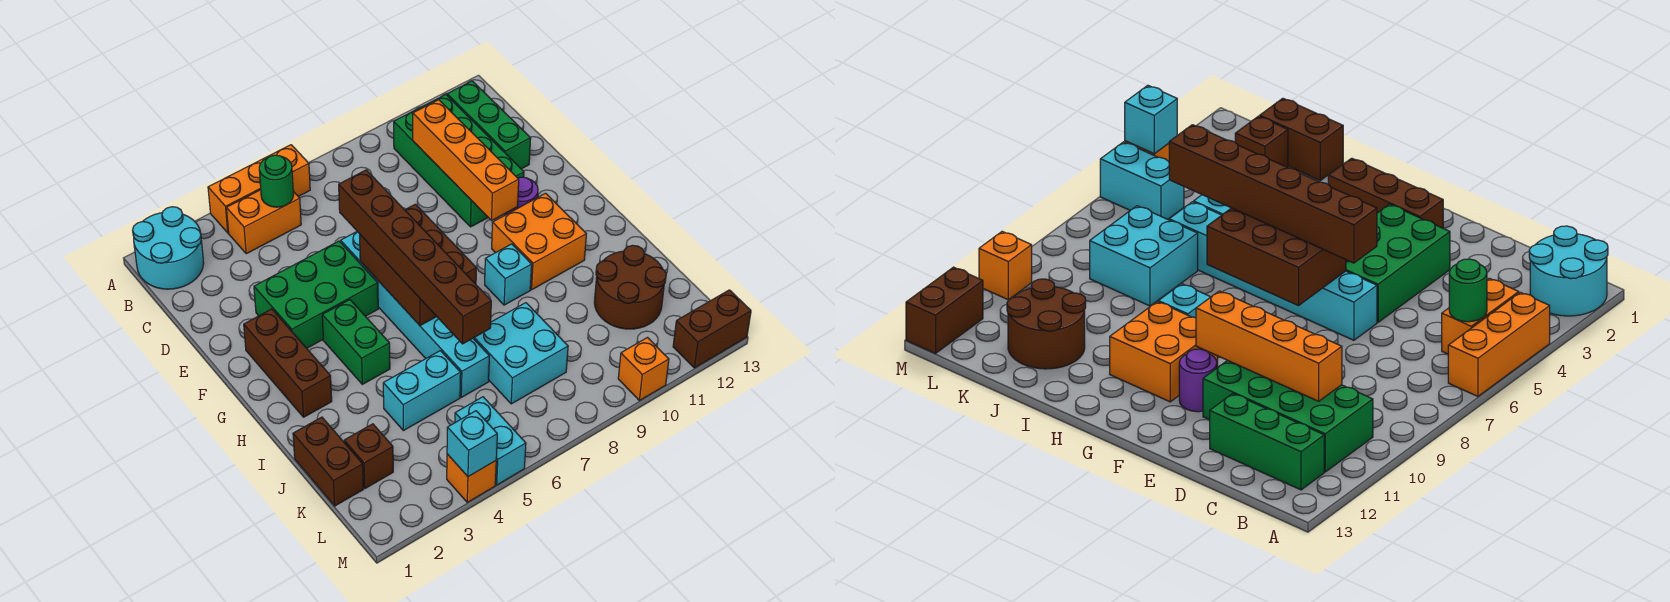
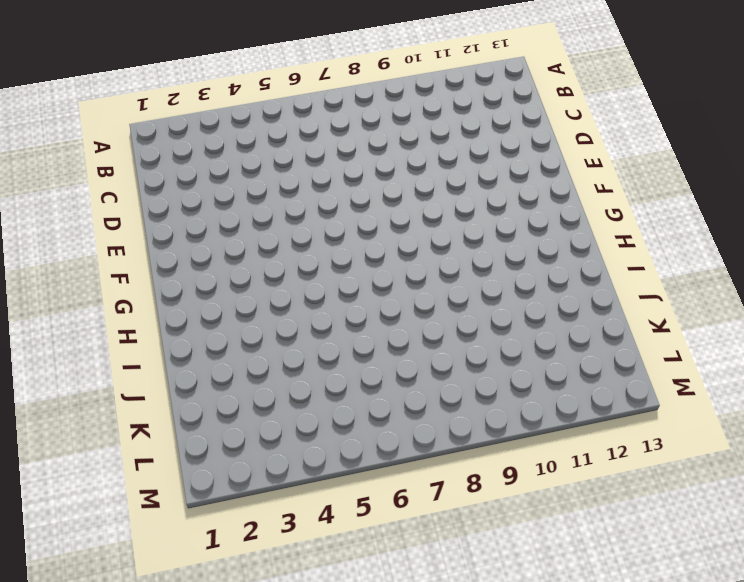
none -> cyan round brick A1:B2 level 1
none -> orange brick A4:A6 level 1
none -> orange brick B4:B5 level 1

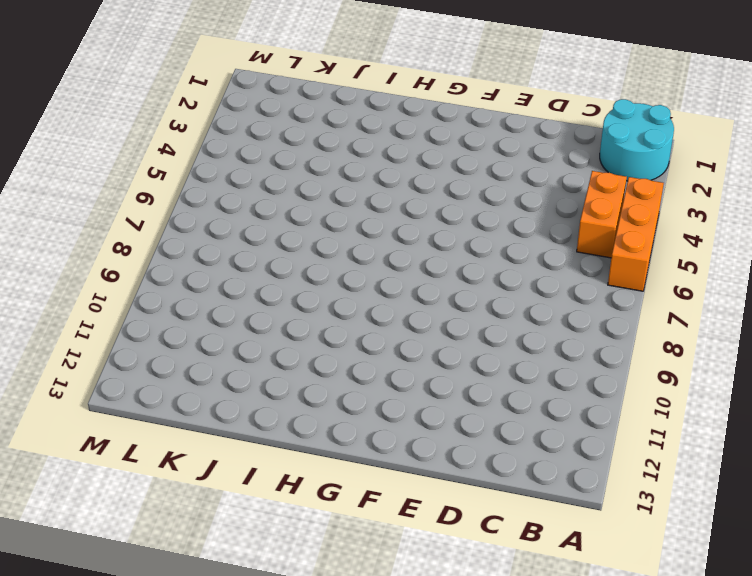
none -> green brick B10:E11 level 1
none -> green brick B12:D12 level 1
none -> green brick E3:F5 level 1

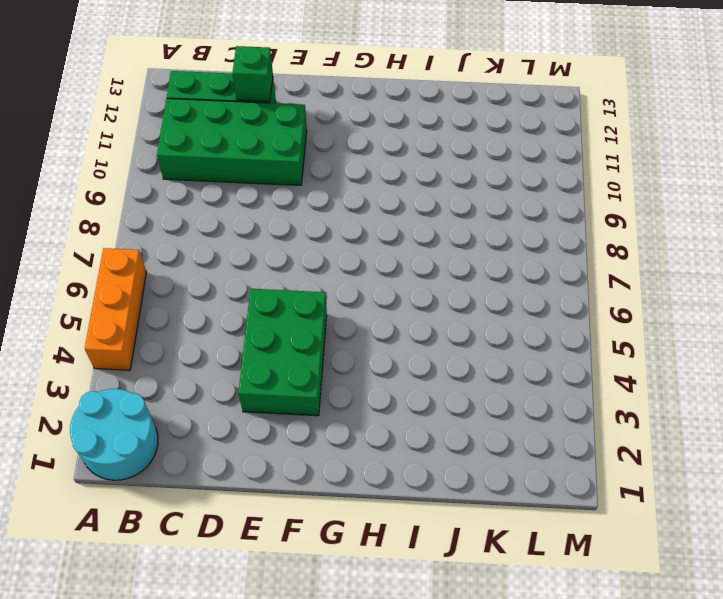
green brick D12 level 2 -> none
none -> orange brick B4:B5 level 1
none -> cyan brick E6:J6 level 1
none -> brown brick F2:H2 level 1

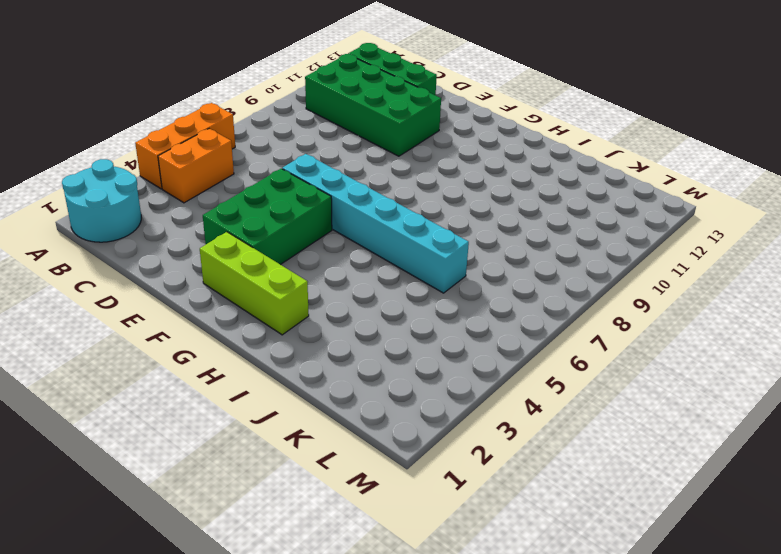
lime brick F2:H2 level 1 -> brown brick F2:H2 level 1
none -> purple round brick F11 level 1
none -> green brick G4:H4 level 1
none -> orange brick G10:H11 level 1

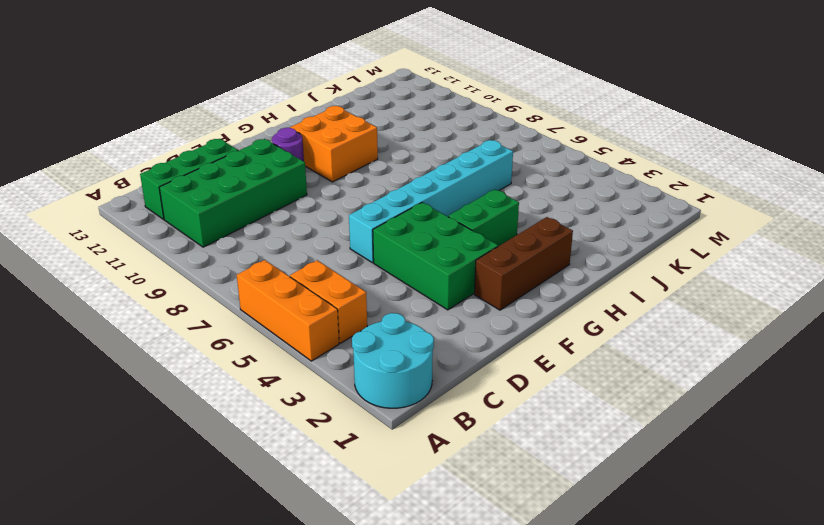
none -> cyan brick H9 level 1
none -> brown brick J1:K1 level 1
none -> cyan brick J4:J5 level 1

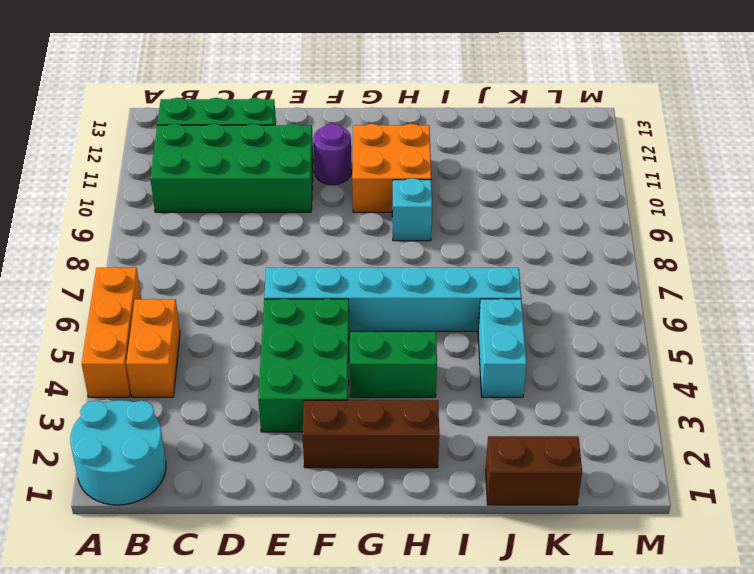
none -> cyan brick J7:K8 level 1
none -> brown round brick J11:K12 level 1
none -> brown brick K2 level 1

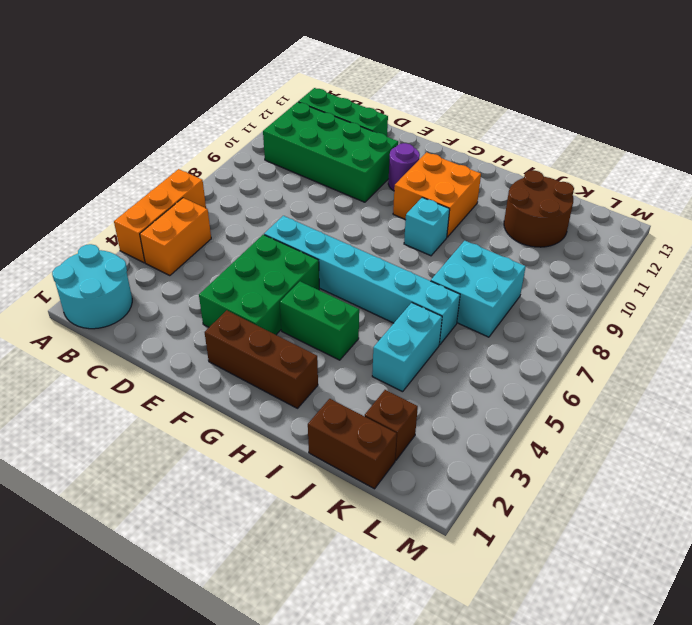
none -> cyan brick L5:M5 level 1
none -> orange brick M4 level 1
none -> orange brick M10 level 1

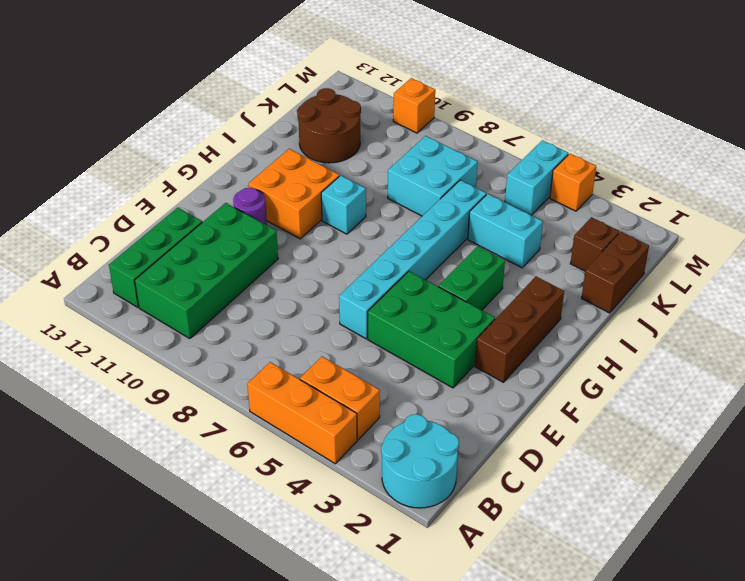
none -> brown brick M12:M13 level 1
none -> green round brick B5 level 2
none -> orange brick C10:F10 level 2

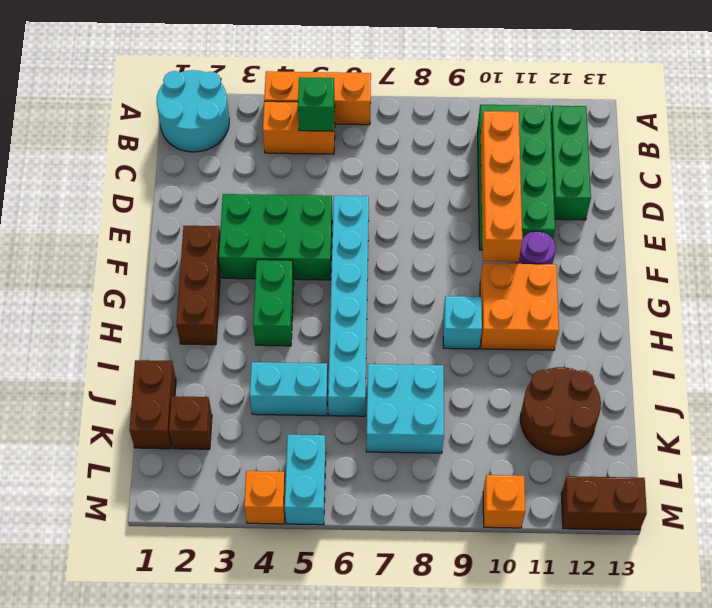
green brick B5 level 2 -> green round brick B5 level 2
none -> brown brick F6:H7 level 2
none -> cyan brick M4 level 2
none -> brown brick E6:J6 level 3

